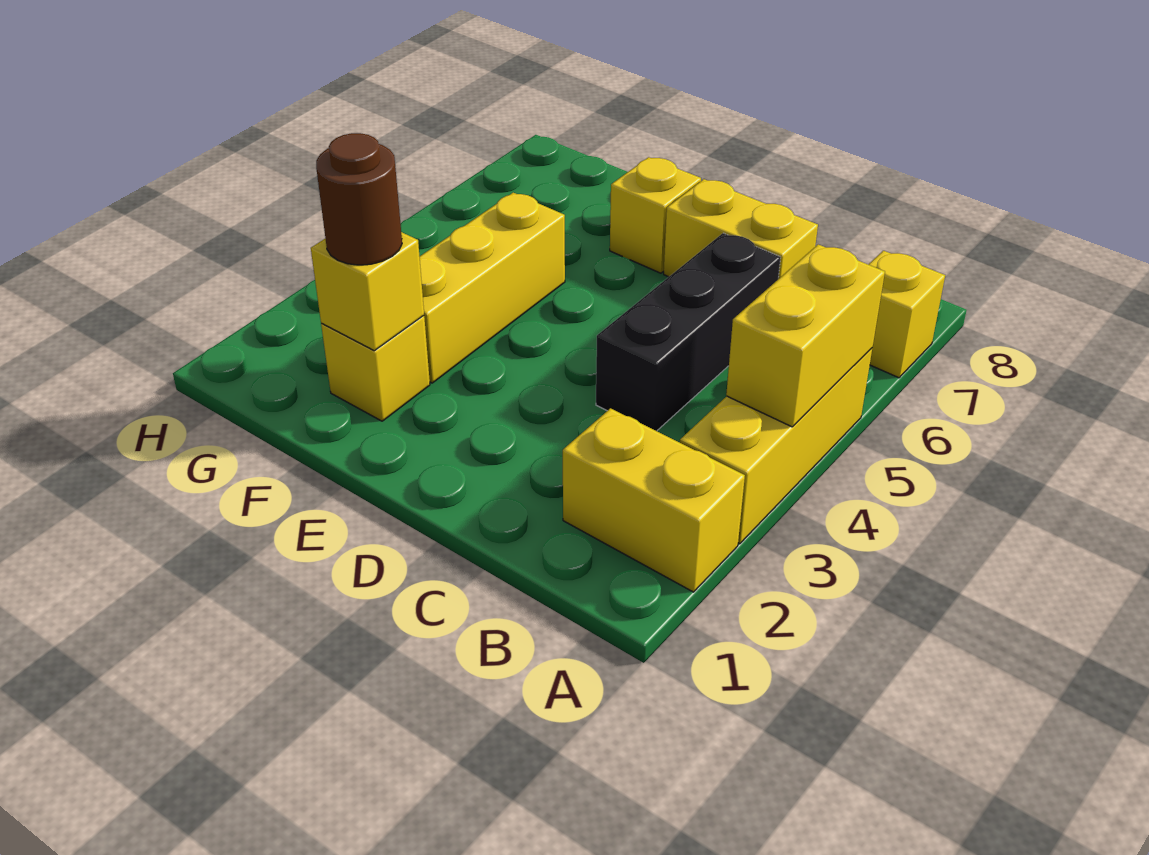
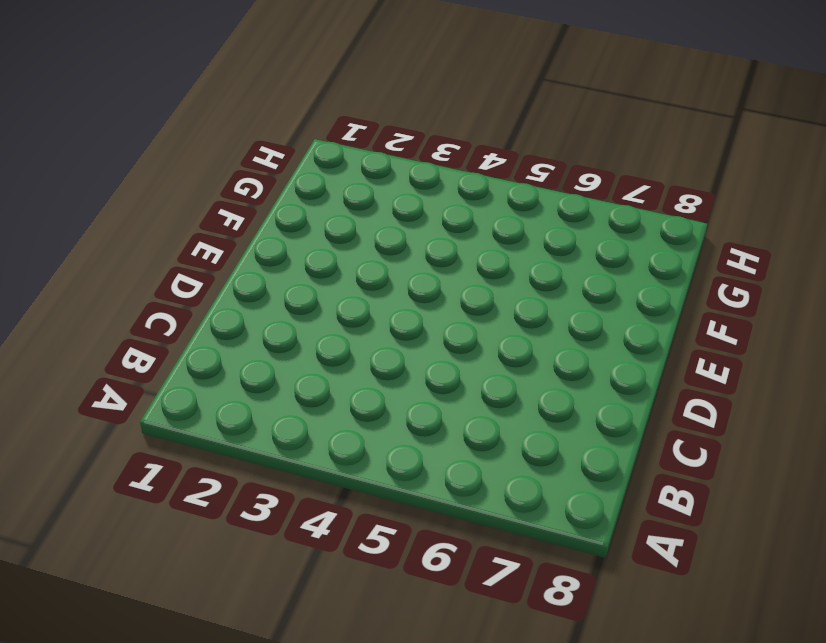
none -> yellow brick A2:B2 level 1
none -> yellow brick A3:A5 level 1

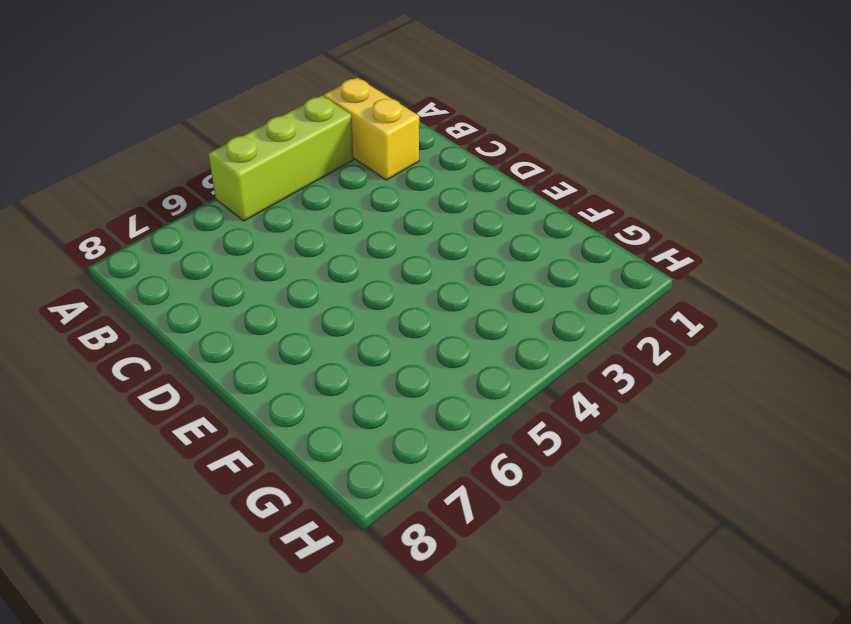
lime brick A3:A5 level 1 -> yellow brick A3:A5 level 1
none -> yellow brick A7 level 1
none -> black brick C4:C6 level 1

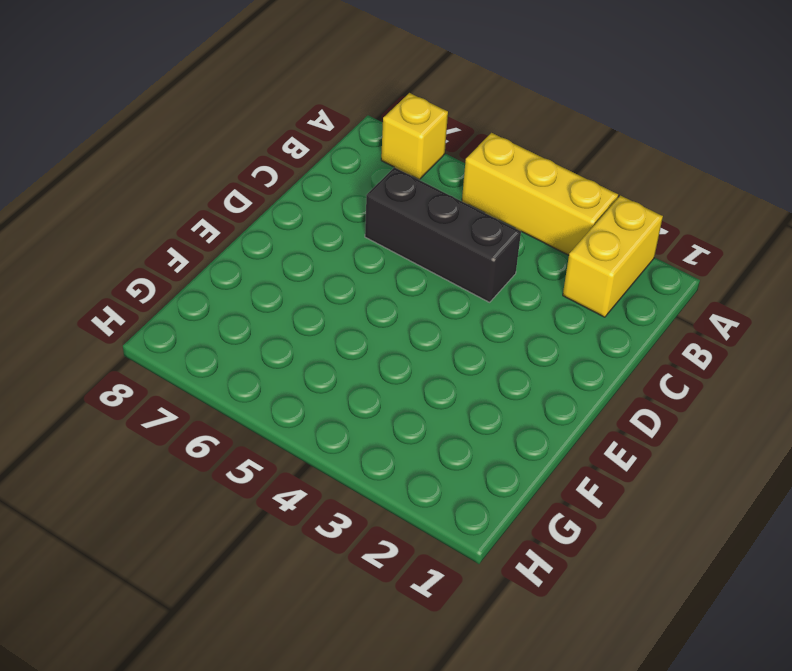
none -> yellow brick C7:D7 level 1
none -> yellow brick E7 level 1

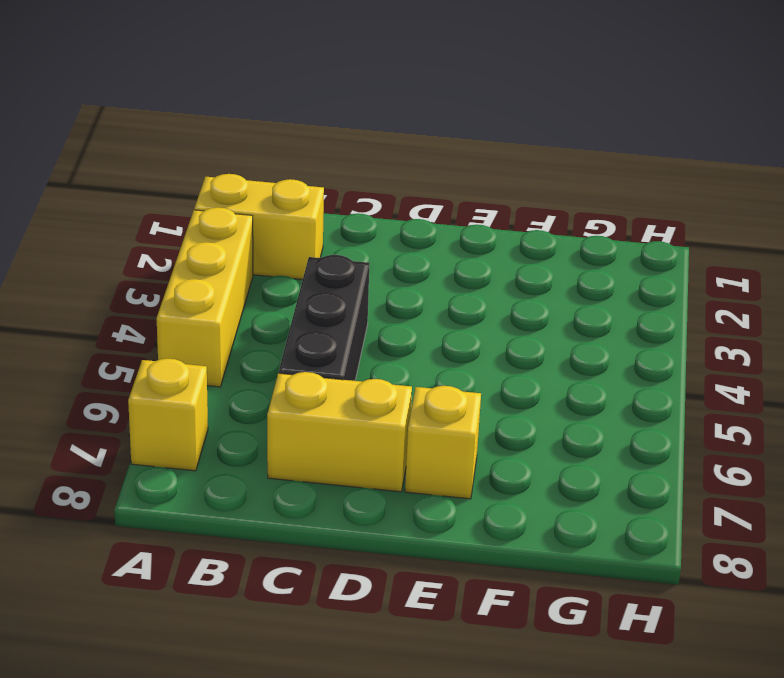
none -> yellow brick F2 level 1
none -> yellow brick F3:F5 level 1

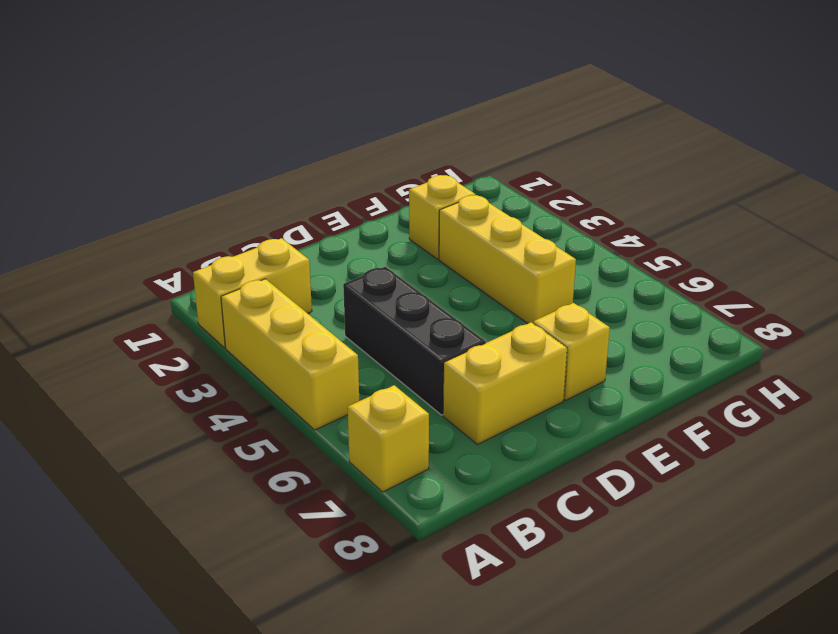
none -> yellow brick A4:A5 level 2
none -> yellow brick F2 level 2

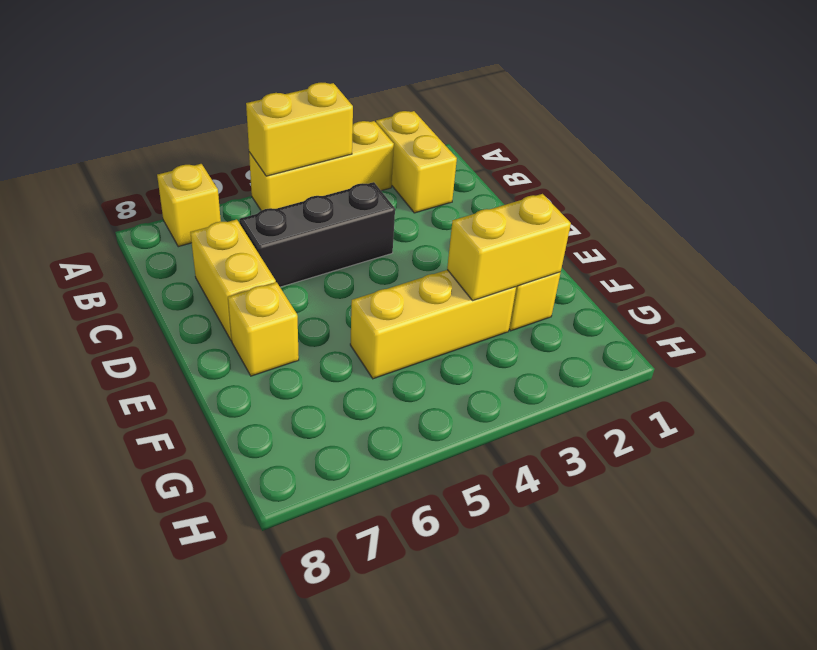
yellow brick F2:F3 level 2 -> yellow brick F2 level 2
none -> brown round brick F2 level 3

